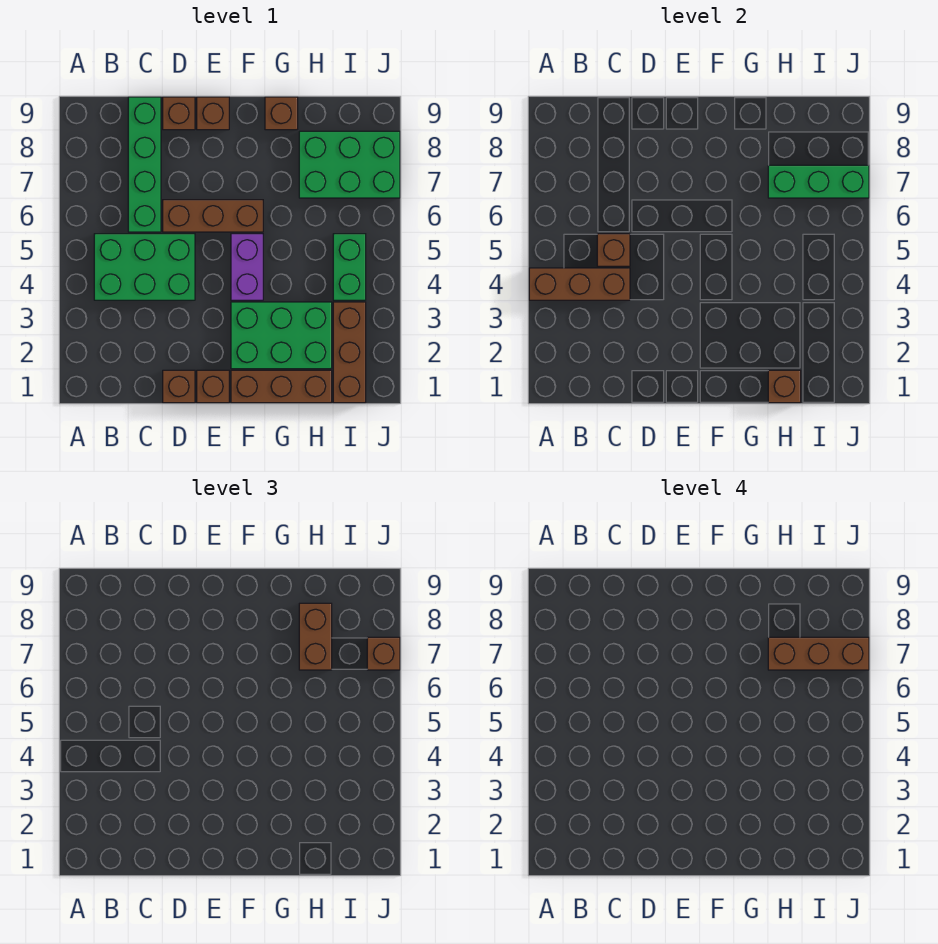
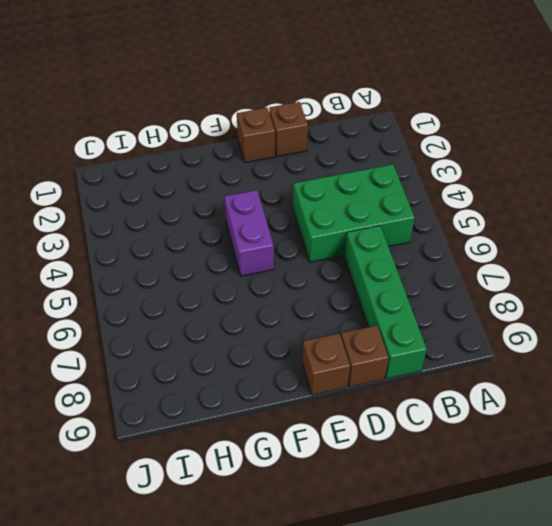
none -> brown brick D6:F6 level 1
none -> brown brick F1:H1 level 1
none -> green brick F2:H3 level 1

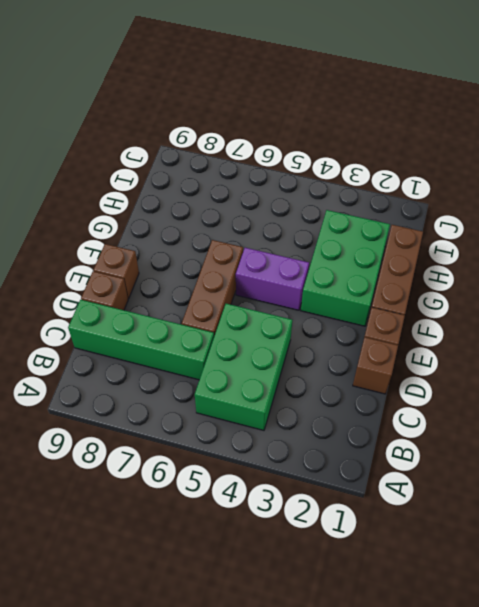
none -> brown brick G9 level 1
none -> green brick H7:J8 level 1
none -> brown brick I1:I3 level 1

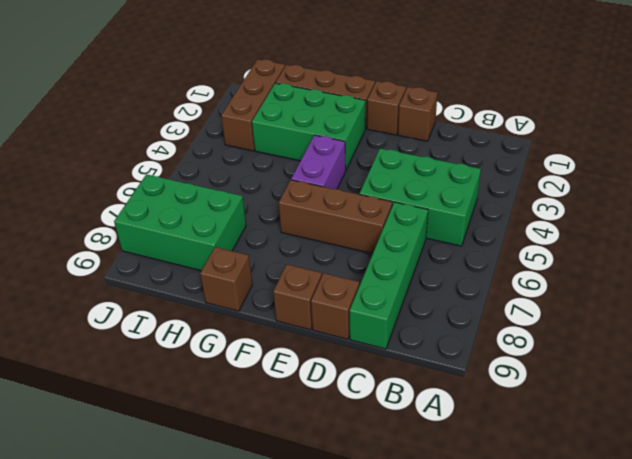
none -> green brick I4:I5 level 1
none -> brown brick A4:C4 level 2
none -> brown brick C5 level 2

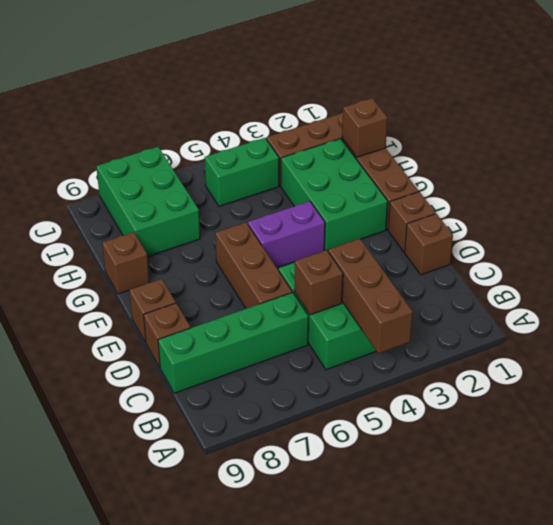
none -> green brick H7:J7 level 2
none -> brown brick H7:H8 level 3
none -> brown brick J7 level 3

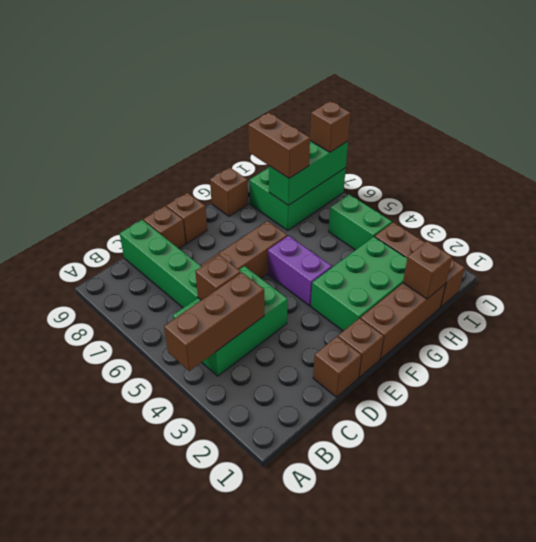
none -> brown brick H7:J7 level 4

